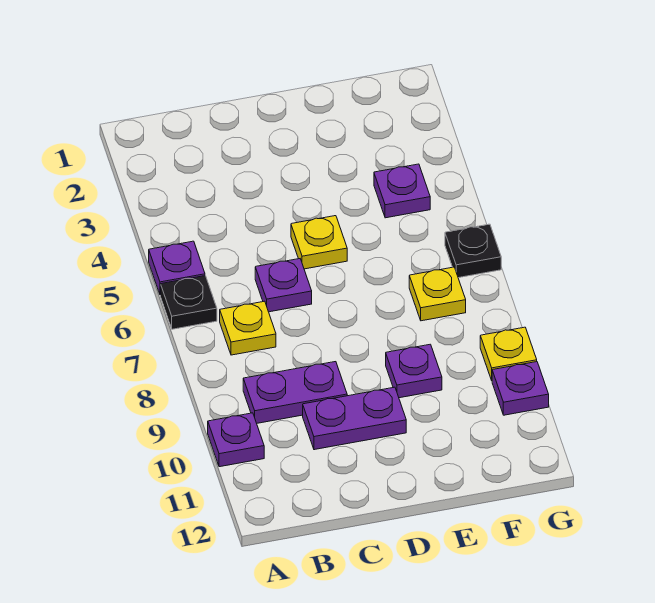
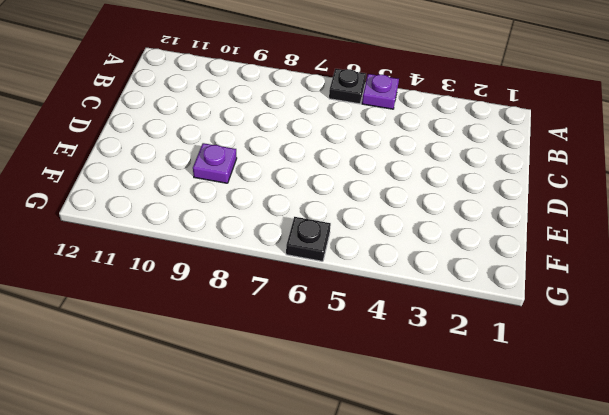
none -> purple plate A10 level 1
none -> yellow plate B7 level 1
none -> purple plate B9:C9 level 1

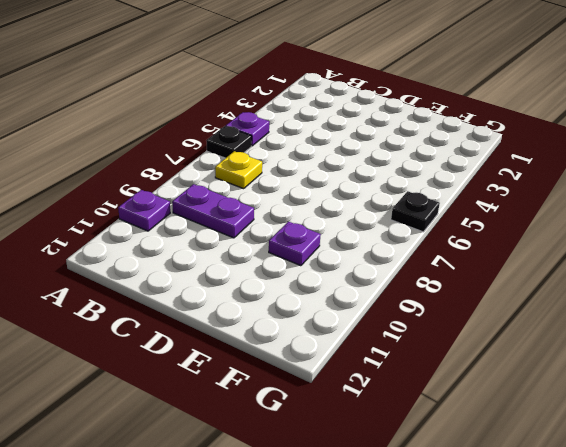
none -> purple plate C6 level 1
none -> purple plate C10:D10 level 1
none -> yellow plate D5 level 1

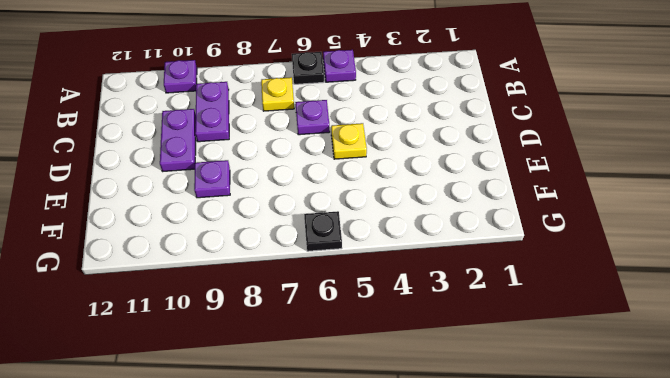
none -> purple plate F4 level 1
none -> yellow plate F7 level 1
none -> yellow plate G9 level 1

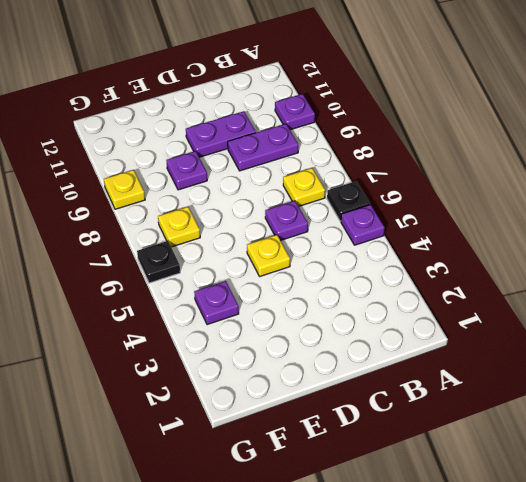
none -> purple plate G10 level 1

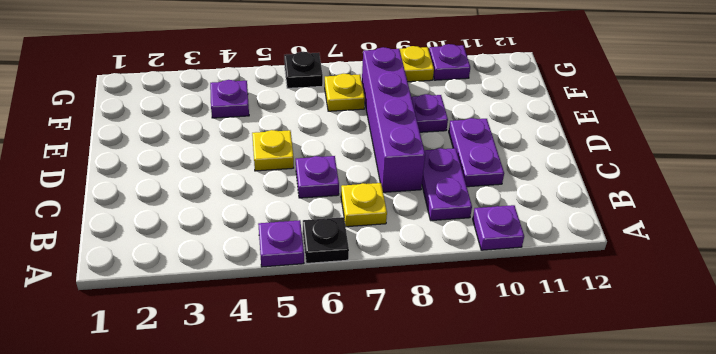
purple brick C8:F8 level 1 -> none

